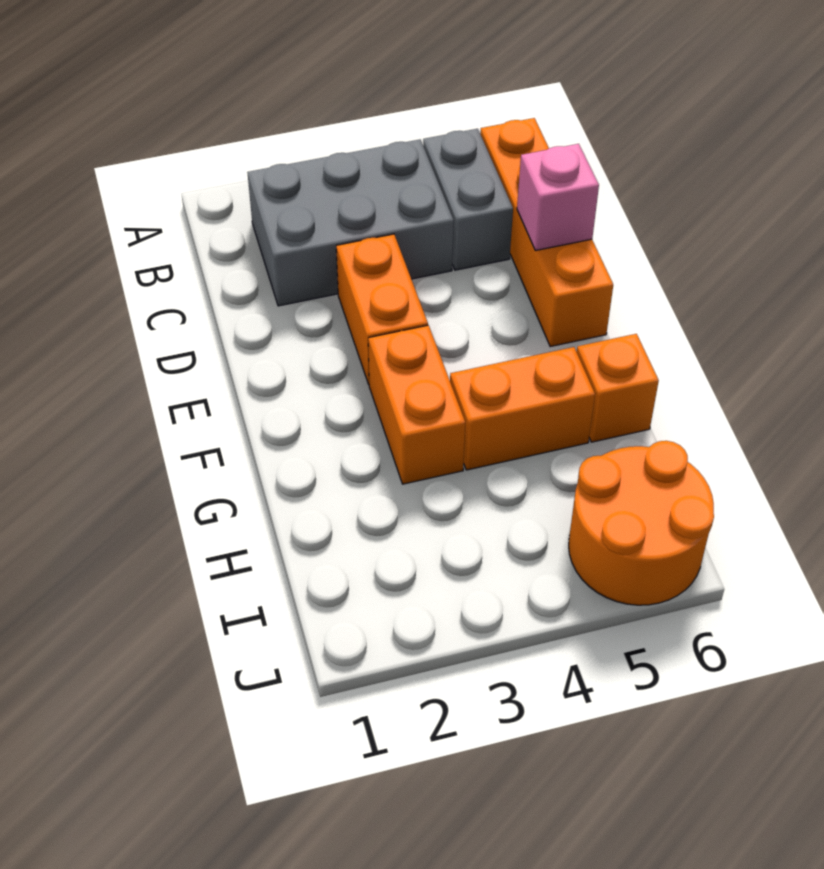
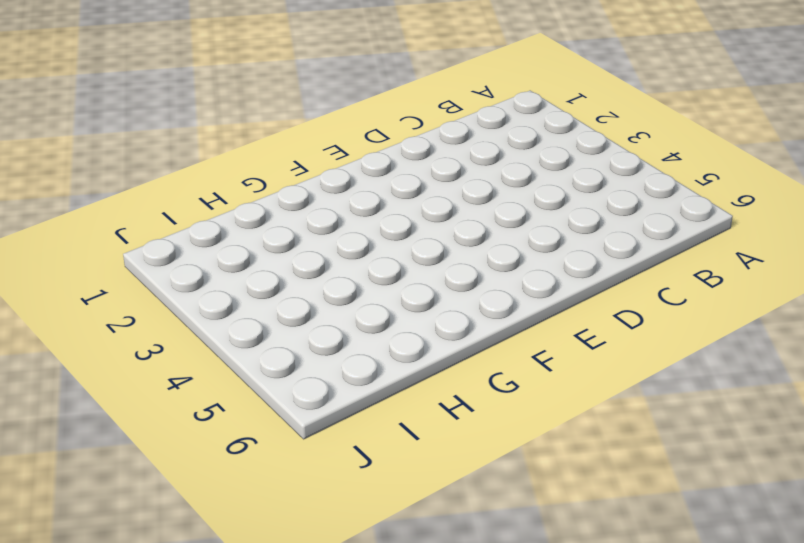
none -> grey brick B2:C4 level 1
none -> grey brick B5:C5 level 1

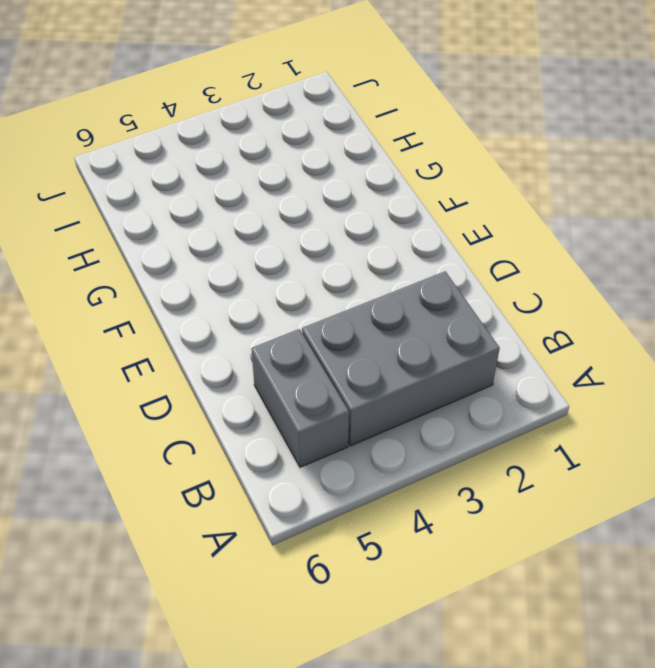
none -> orange brick B6:E6 level 1
none -> orange brick D3:E3 level 1

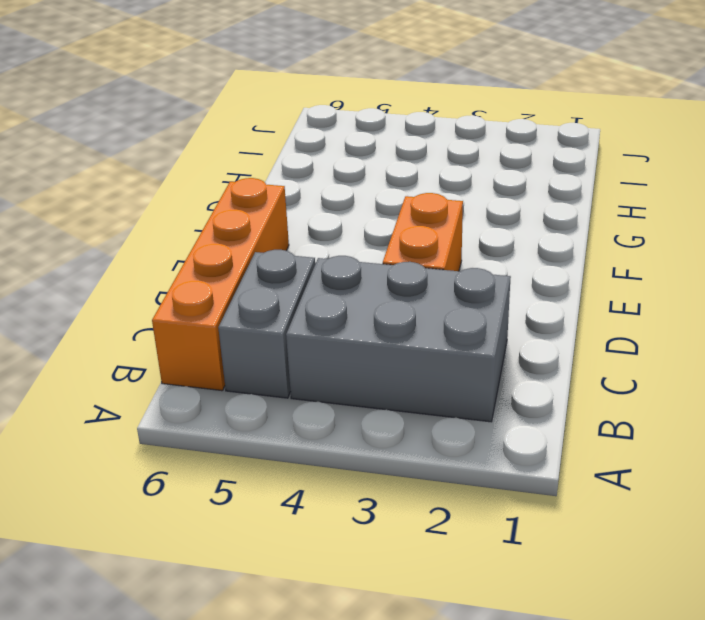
none -> orange brick F3:G3 level 1
none -> orange brick G4:G5 level 1

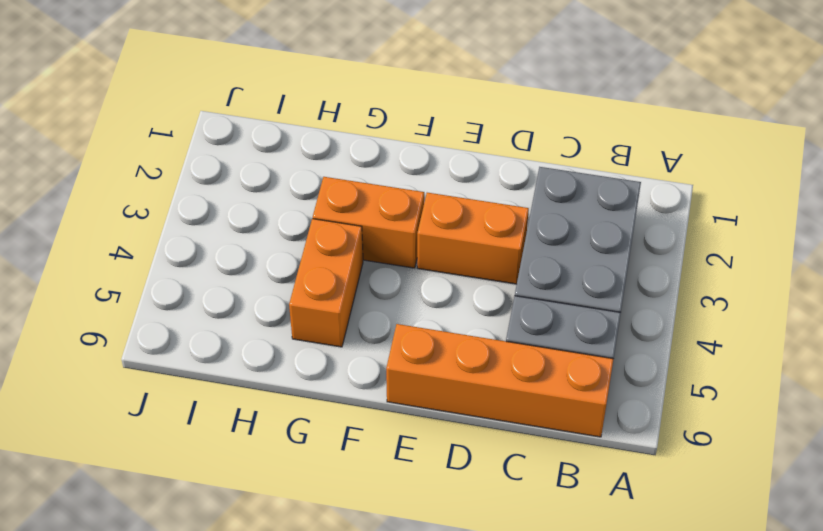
none -> orange brick G6 level 1
none -> orange round brick I5:J6 level 1

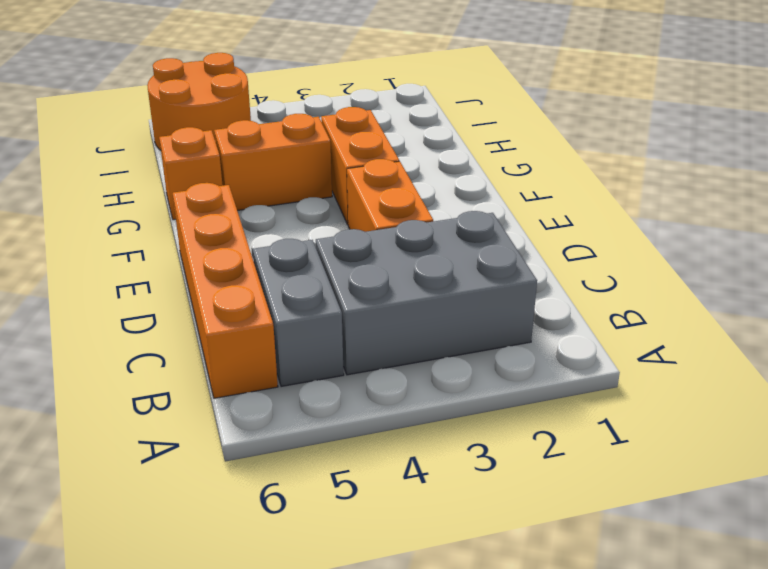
none -> pink brick D6 level 2

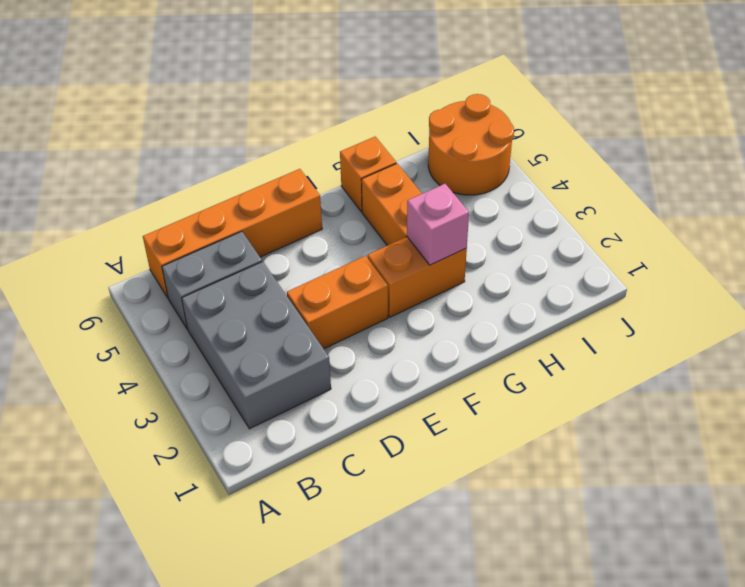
pink brick G3 level 2 -> pink brick D6 level 2

